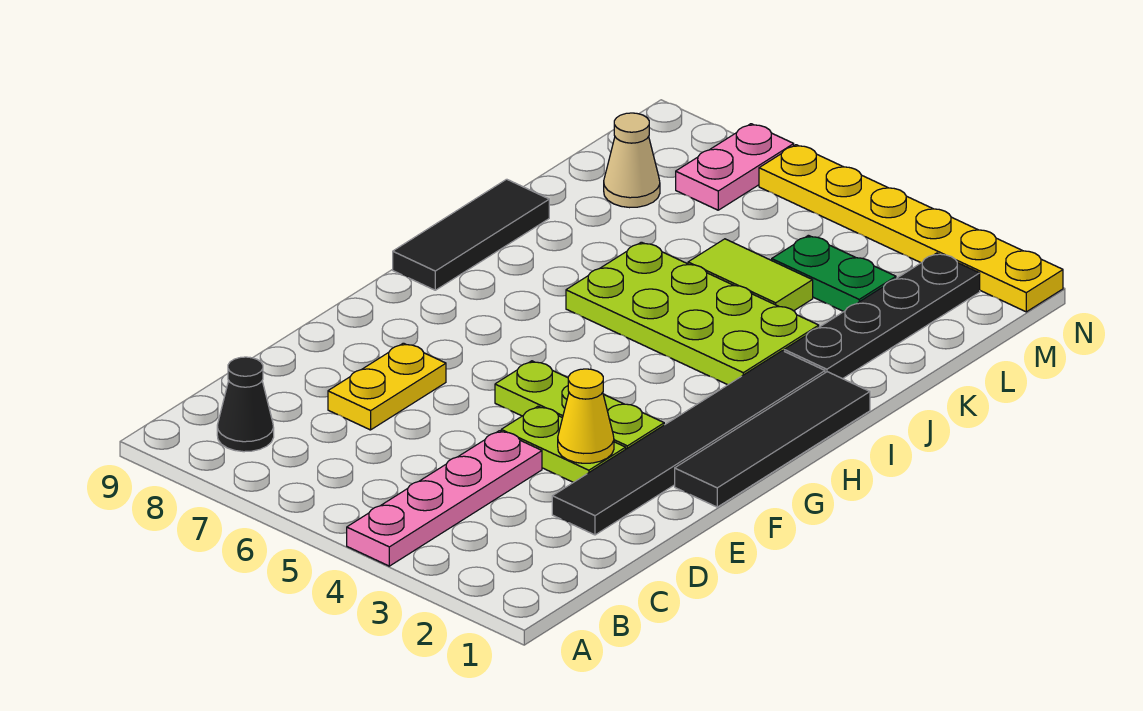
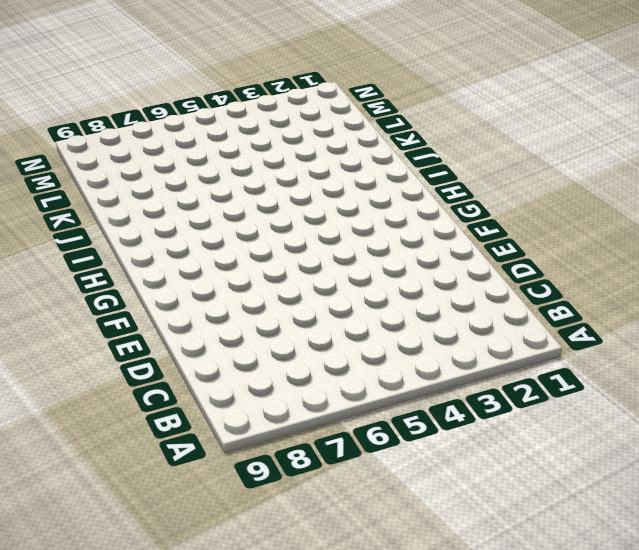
none -> pink plate A4:D4 level 1
none -> black cone B8 level 1
none -> black tile D2:I2 level 1

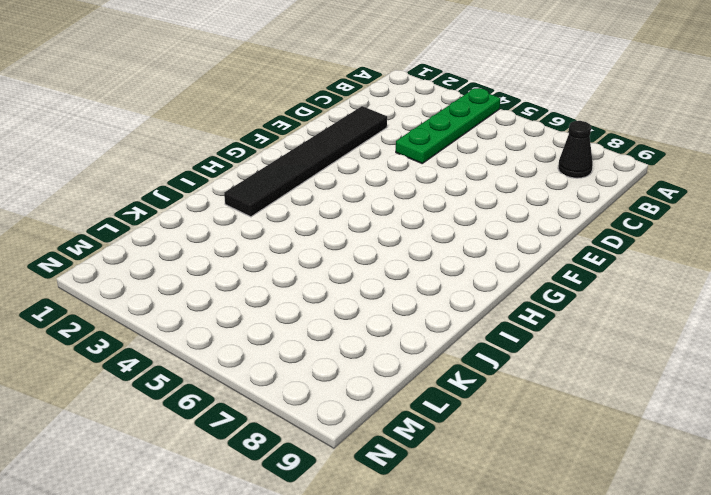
green plate A4:D4 level 1 -> pink plate A4:D4 level 1
none -> yellow plate D7:E7 level 1
none -> lime plate E3:E4 level 1
none -> black tile F1:I1 level 1

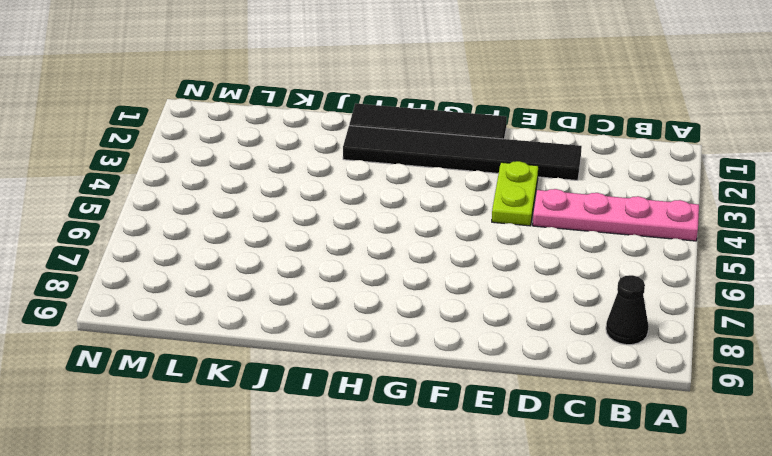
none -> yellow plate D7:E7 level 1
none -> lime plate F3:F5 level 1
none -> black tile H9:J9 level 1

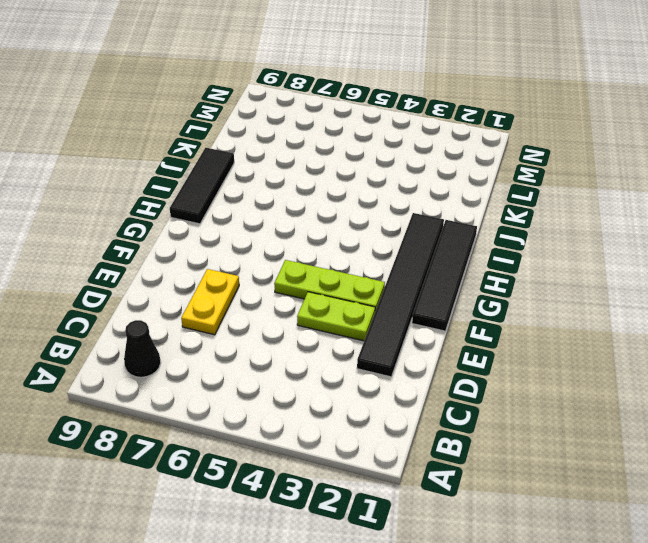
none -> pink plate A4:D4 level 1
none -> lime plate I3:J6 level 1
none -> black plate J2:M2 level 1

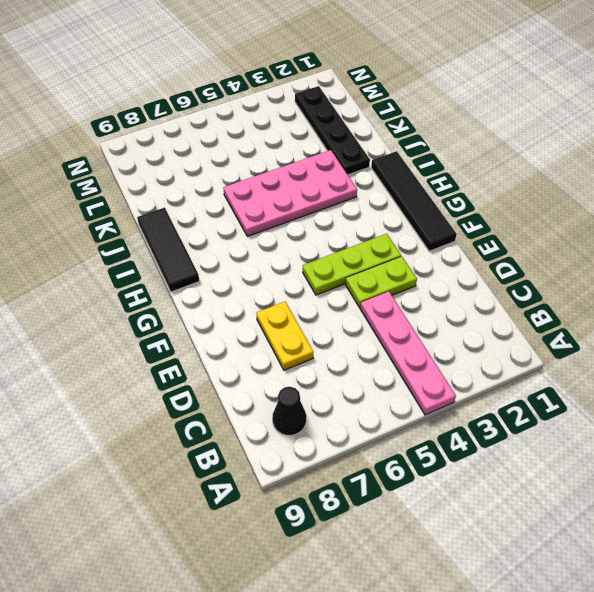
pink plate I3:J6 level 1 -> lime plate I3:J6 level 1
none -> black tile D2:I2 level 1
none -> lime tile K4:K5 level 1
none -> green plate L3:L4 level 1

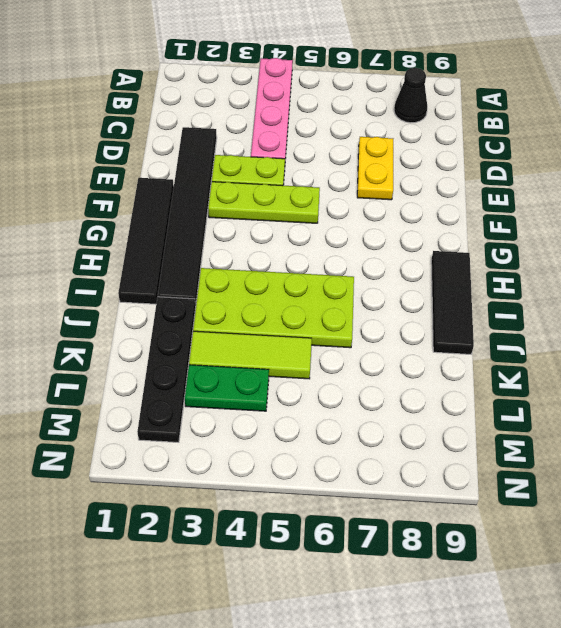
lime tile K3:K5 level 1 -> lime tile K4:K5 level 1
none -> tan cone L8 level 1
none -> pink plate M7:N7 level 1
none -> yellow plate N1:N6 level 1

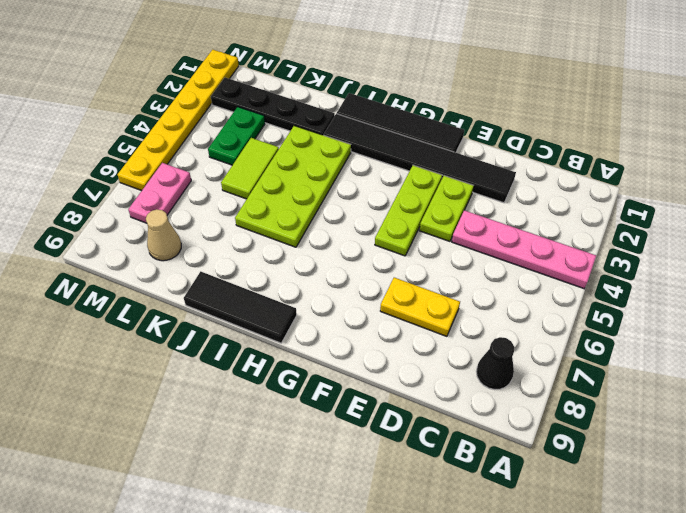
pink plate M6:M7 level 1 -> pink plate M7:N7 level 1
none -> yellow cone E3 level 2

